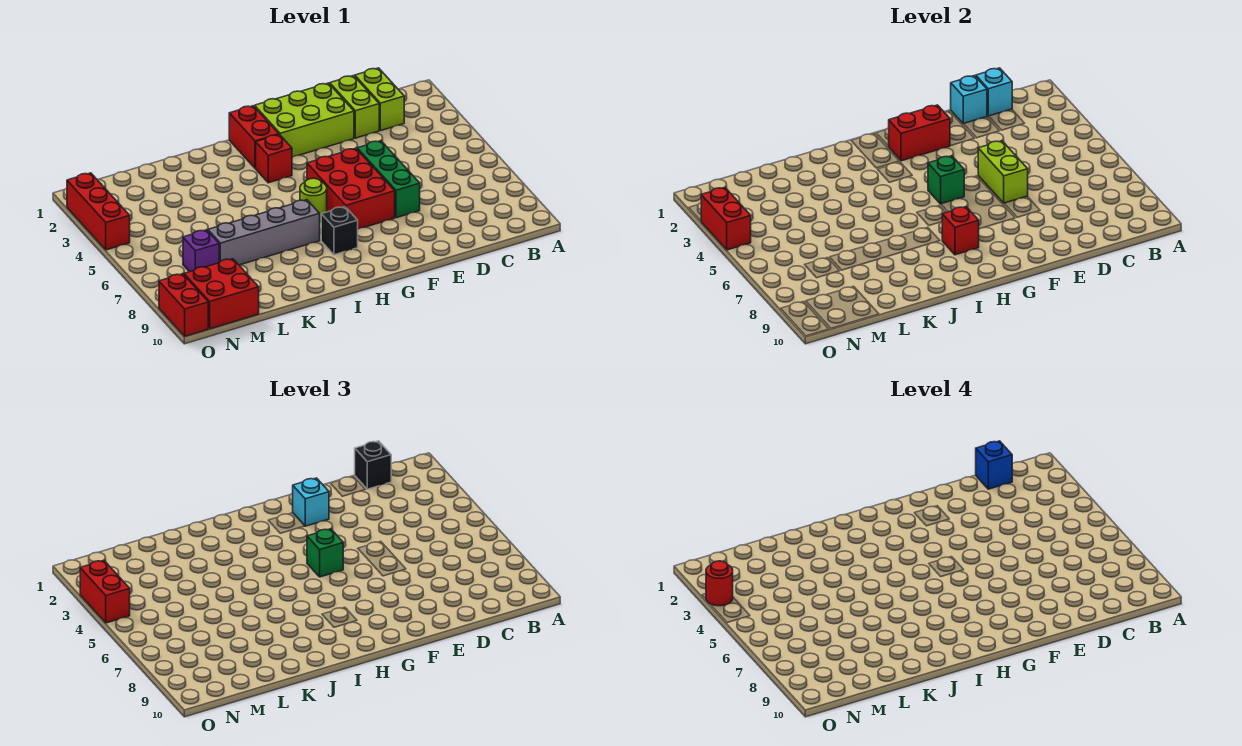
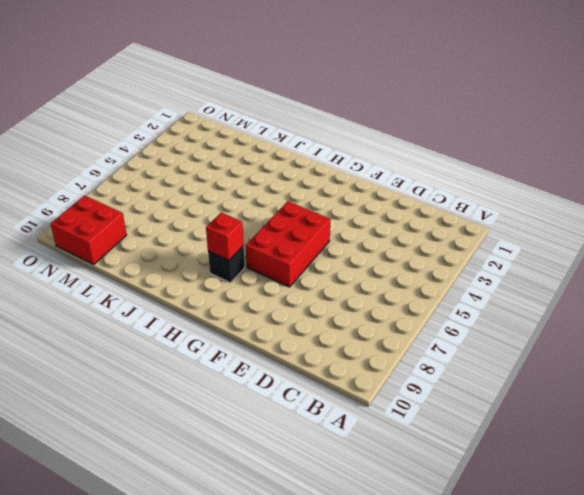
none -> lime brick C1:C2 level 1
none -> lime brick D1:D2 level 1
none -> lime brick E1:G2 level 1

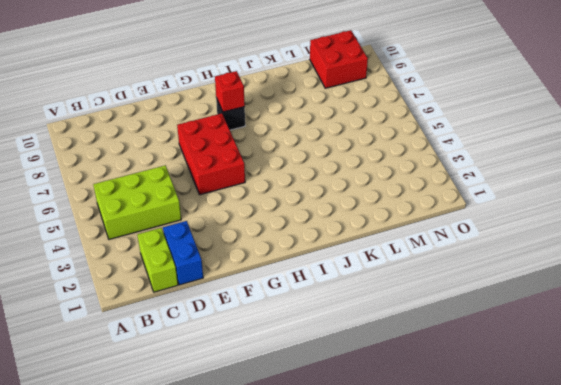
lime brick B4:D5 level 1 -> lime brick E1:G2 level 1
blue brick D1:D2 level 1 -> lime brick D1:D2 level 1
none -> green brick E5:E7 level 1
none -> red brick H1:H2 level 1
none -> red brick H3 level 1

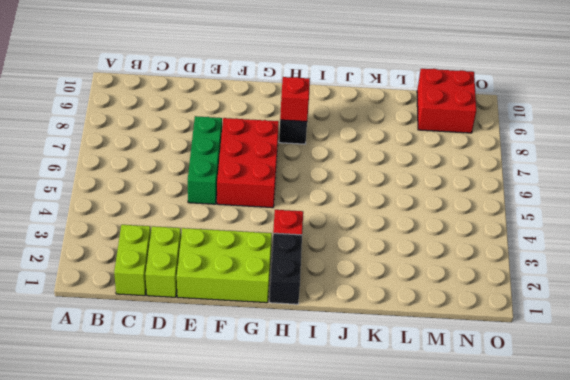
black brick H1:H2 level 1 -> red brick H1:H2 level 1
none -> lime round brick H6 level 1
none -> grey brick I7:L7 level 1
none -> purple brick M7 level 1

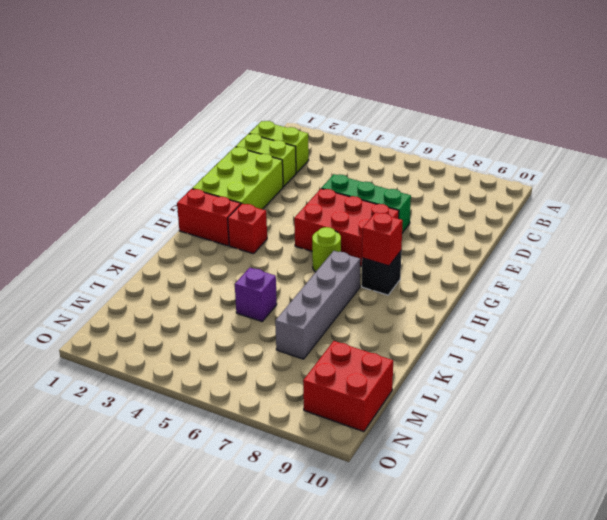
purple brick K5 level 1 -> purple brick M7 level 1
none -> red brick O2:O4 level 1
none -> red brick O9:O10 level 1
none -> cyan brick C1 level 2

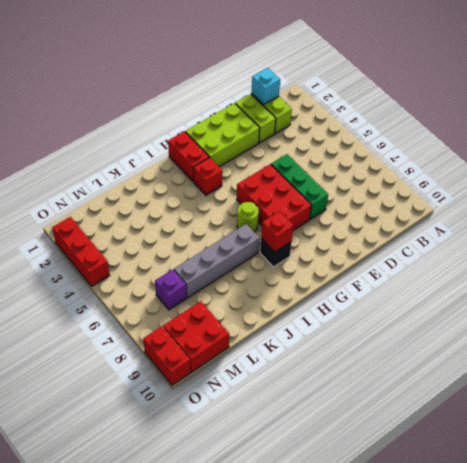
none -> cyan brick D1 level 2
none -> lime brick E5:E6 level 2
none -> red brick F2:G2 level 2

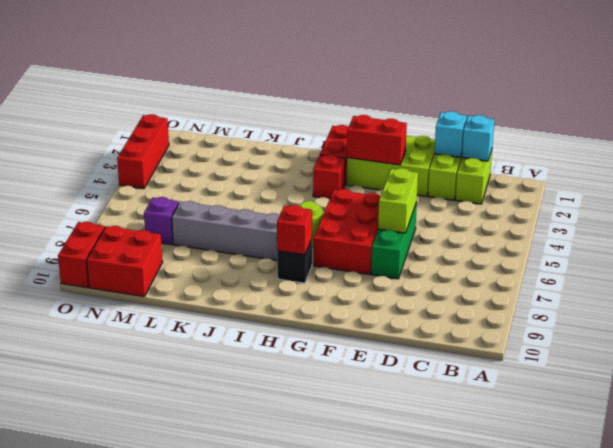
none -> green brick G5 level 2
none -> red brick O3:O4 level 2
none -> black brick C1 level 3

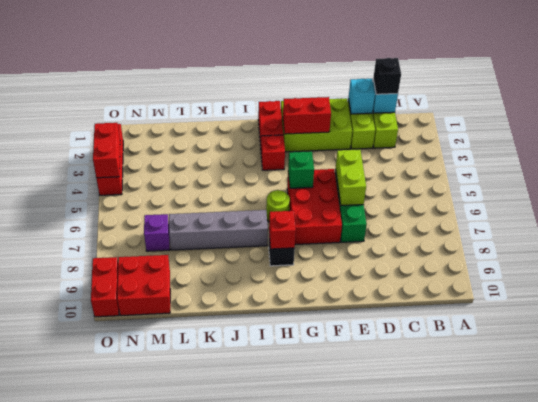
none -> cyan brick F2 level 3
none -> green brick G5 level 3
none -> red brick O3:O4 level 3

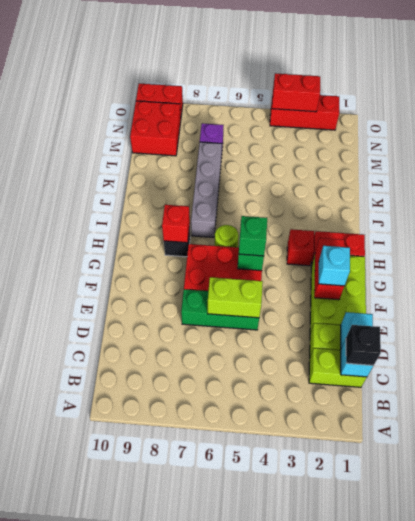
none -> red brick O3:O4 level 3
none -> blue brick C1 level 4
none -> red round brick O3 level 4

